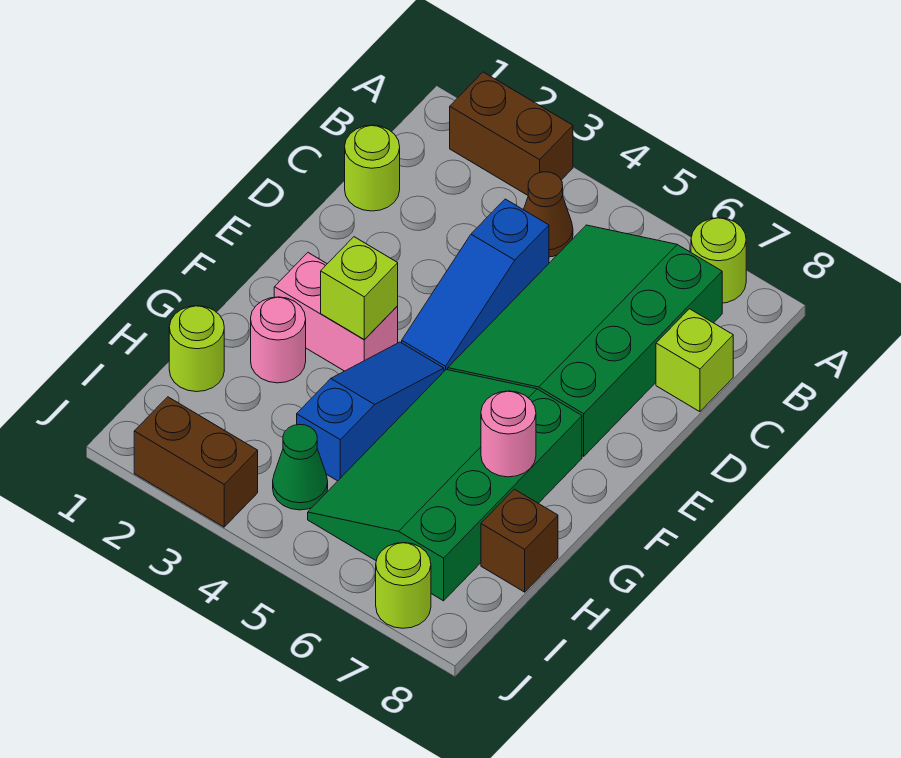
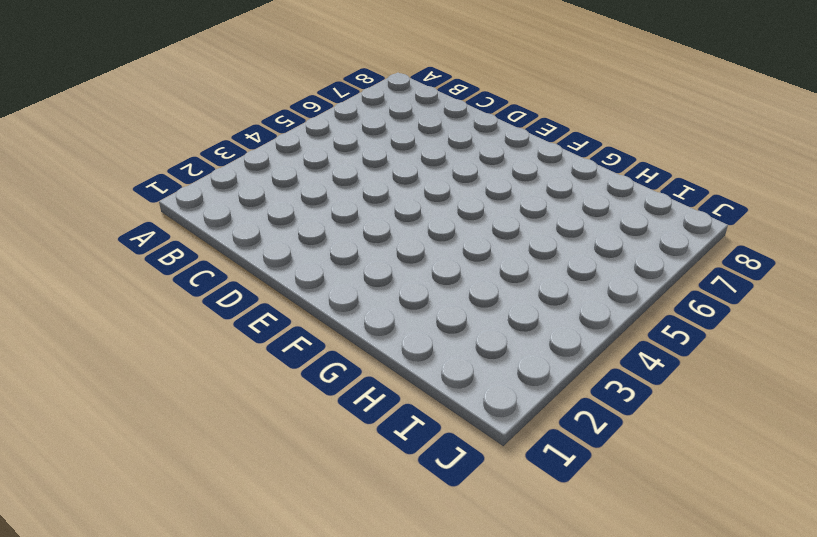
none -> brown brick A2:A3 level 1
none -> lime round brick A7 level 1
none -> brown cone B4 level 1

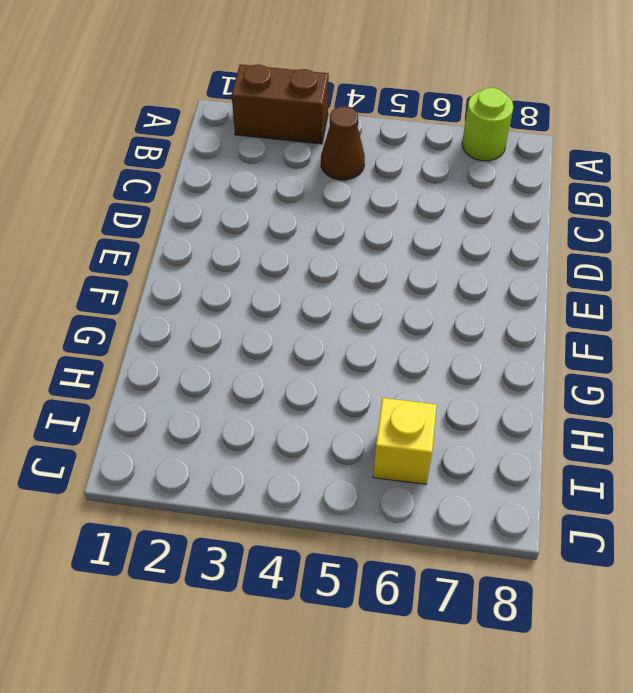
yellow brick I6 level 1 -> green slope F5:I7 level 1 top 7
none -> green slope B5:E7 level 1 top 7
none -> lime round brick C1 level 1
none -> blue slope C4:E4 level 1 top C

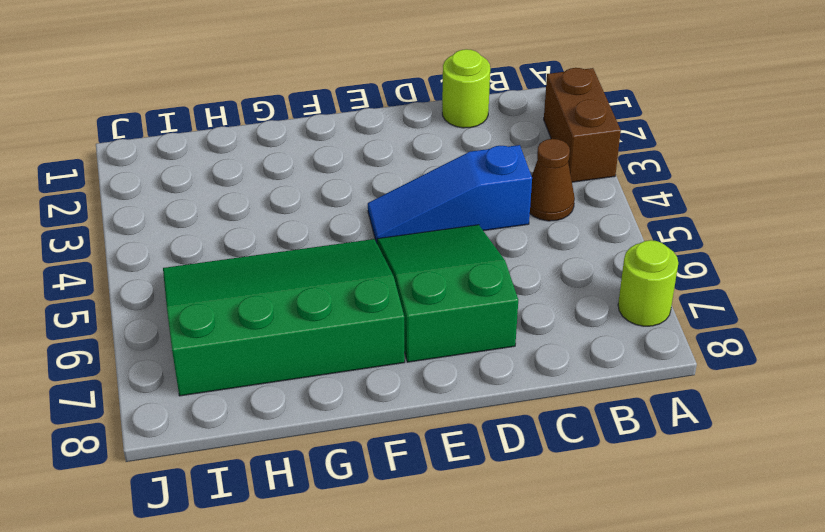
green slope D5:E7 level 1 top 7 -> green slope B5:E7 level 1 top 7
none -> lime brick C8 level 1
none -> pink brick F2:F3 level 1
none -> blue slope F4:H4 level 1 top H

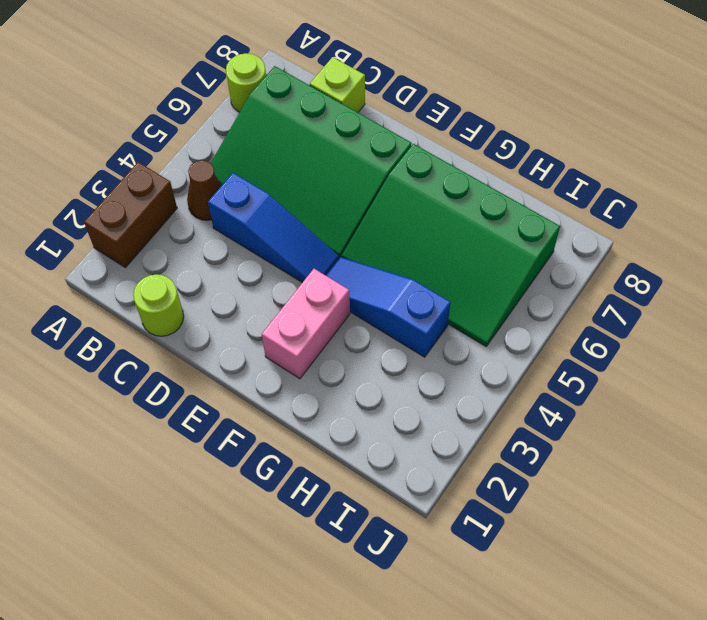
none -> pink round brick G2 level 1
none -> lime round brick H1 level 1
none -> brown brick H8 level 1

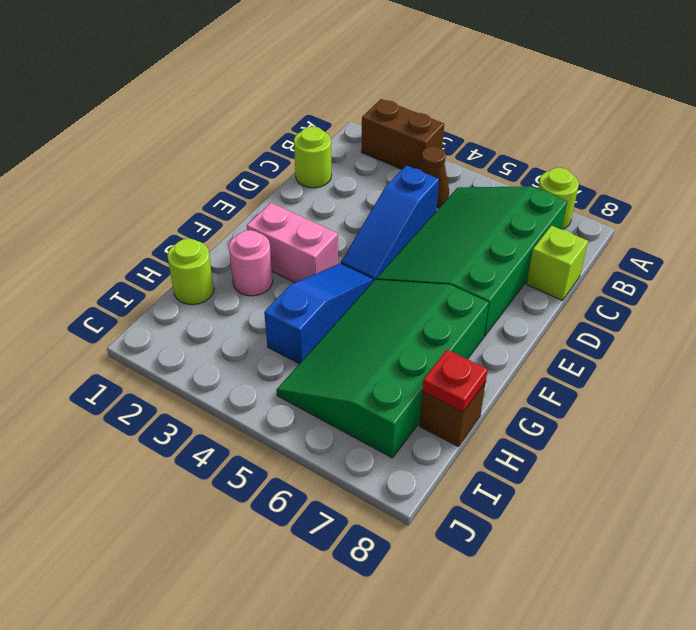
red plate H8 level 2 -> none
none -> green cone I4 level 1
none -> brown brick J2:J3 level 1
none -> lime round brick J7 level 1

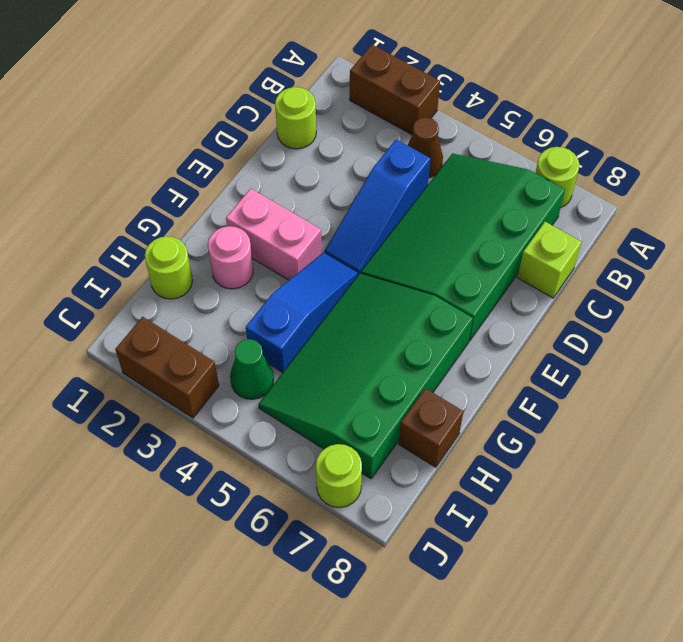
none -> lime brick F3 level 2
none -> pink round brick G7 level 2

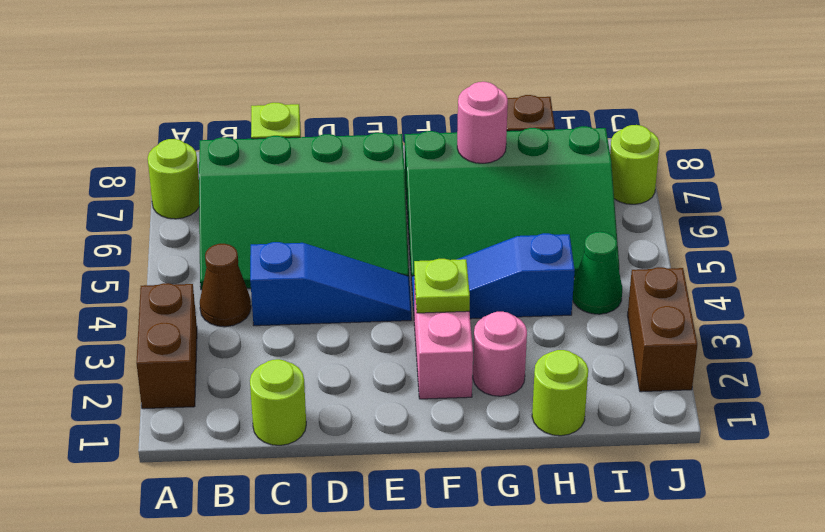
lime plate F3 level 2 -> lime brick F3 level 2

